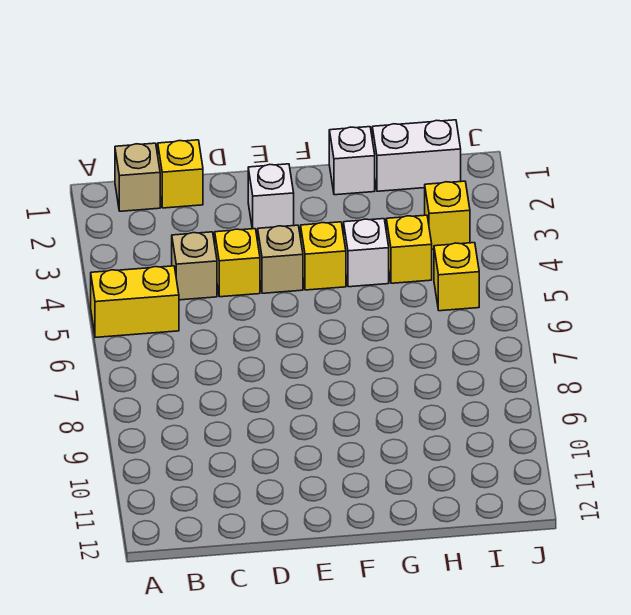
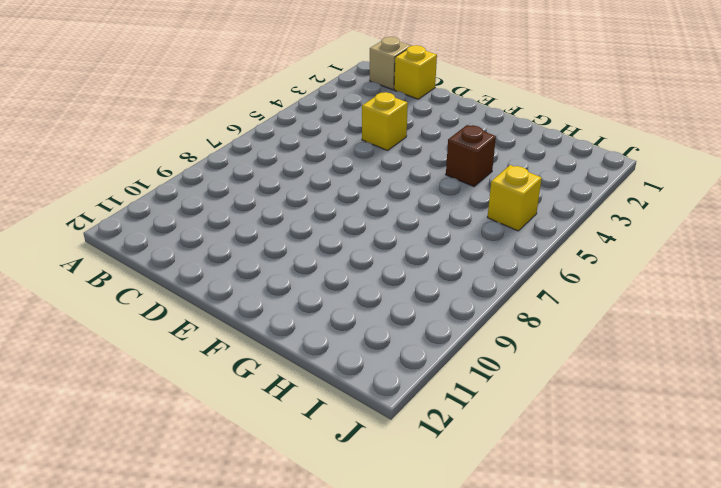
brown brick G4 level 1 -> white brick G4 level 1
none -> yellow brick A5:B5 level 1
none -> tan brick C4 level 1
none -> white brick E2 level 1

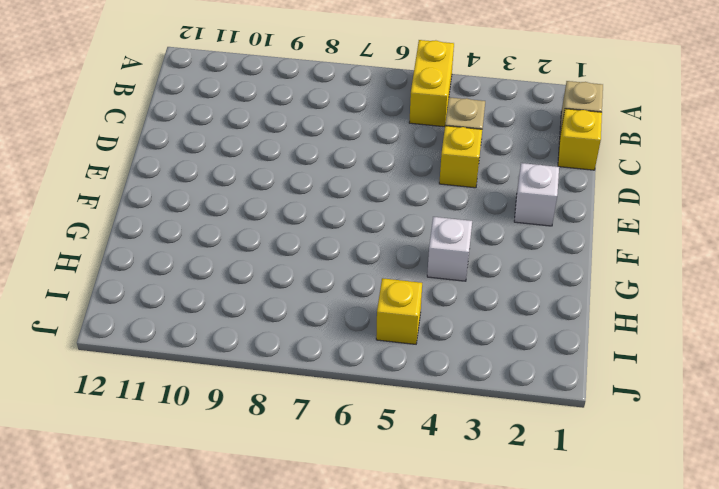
none -> tan brick E4 level 1
none -> yellow brick F4 level 1
none -> white brick G1 level 1

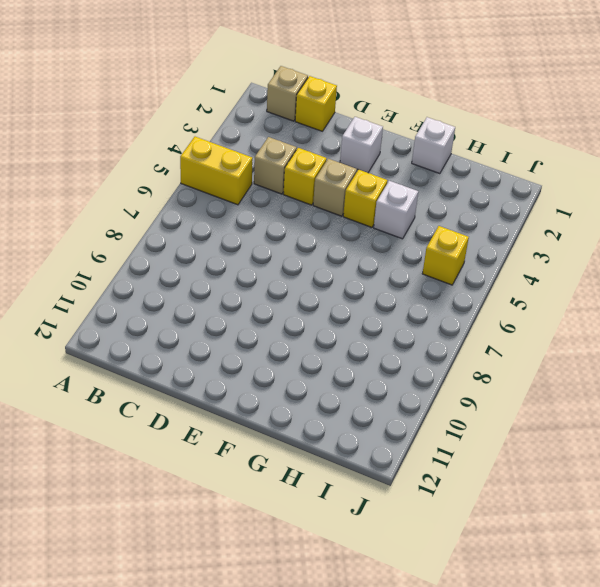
none -> white brick H1:I1 level 1
none -> yellow brick H4 level 1
none -> yellow brick I3 level 1

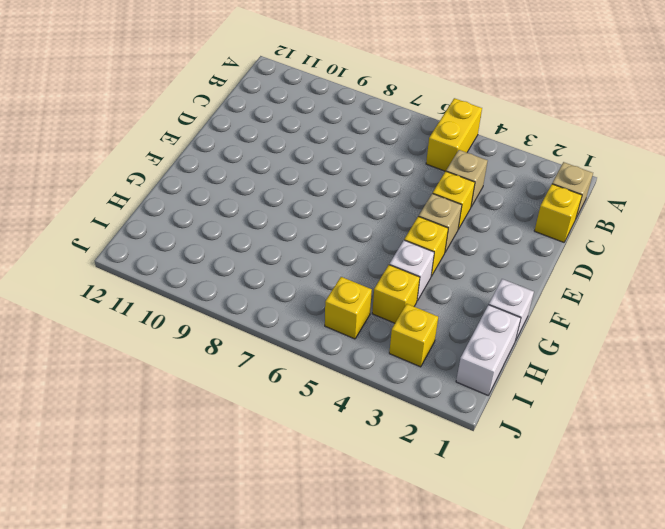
none -> white brick E2 level 1

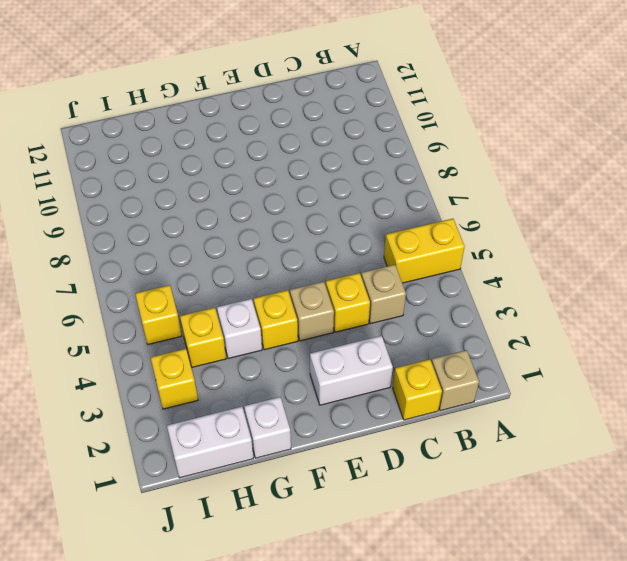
white brick D2:E2 level 1 -> white brick E2 level 1

